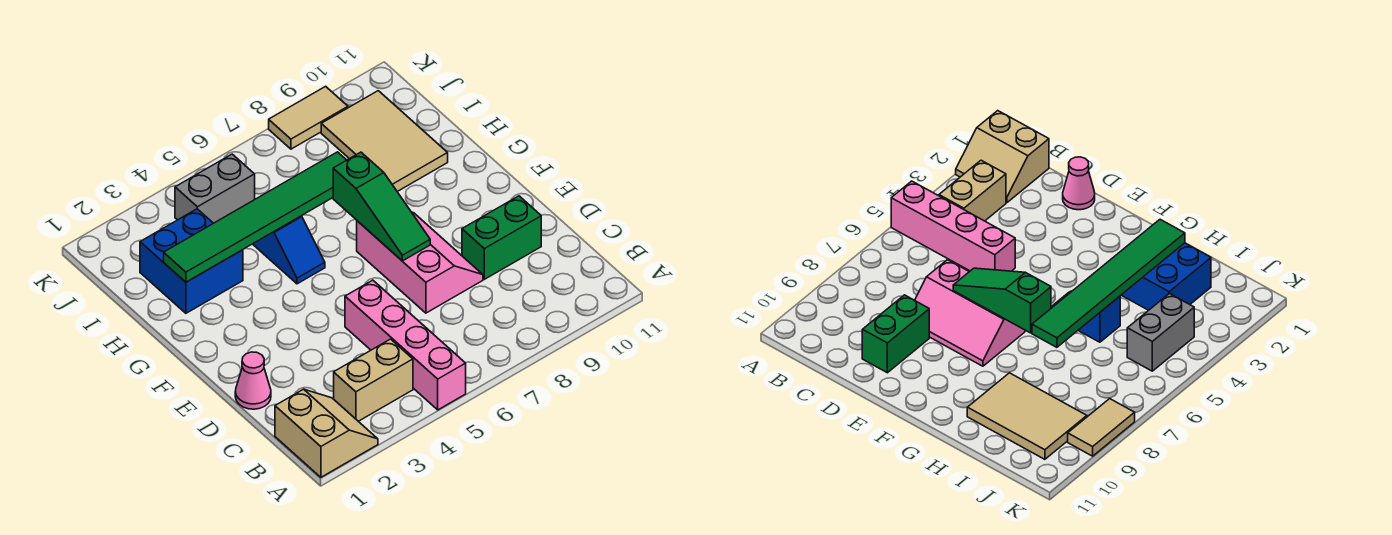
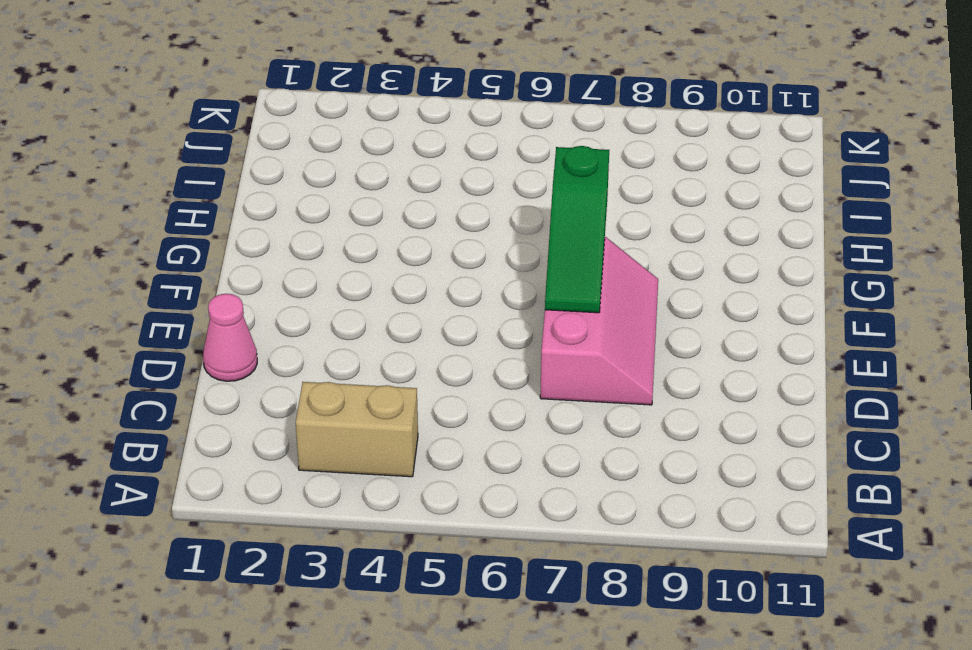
none -> tan slope A1:B2 level 1 top 1
none -> pink brick A5:D5 level 1
none -> green brick D9:D10 level 1

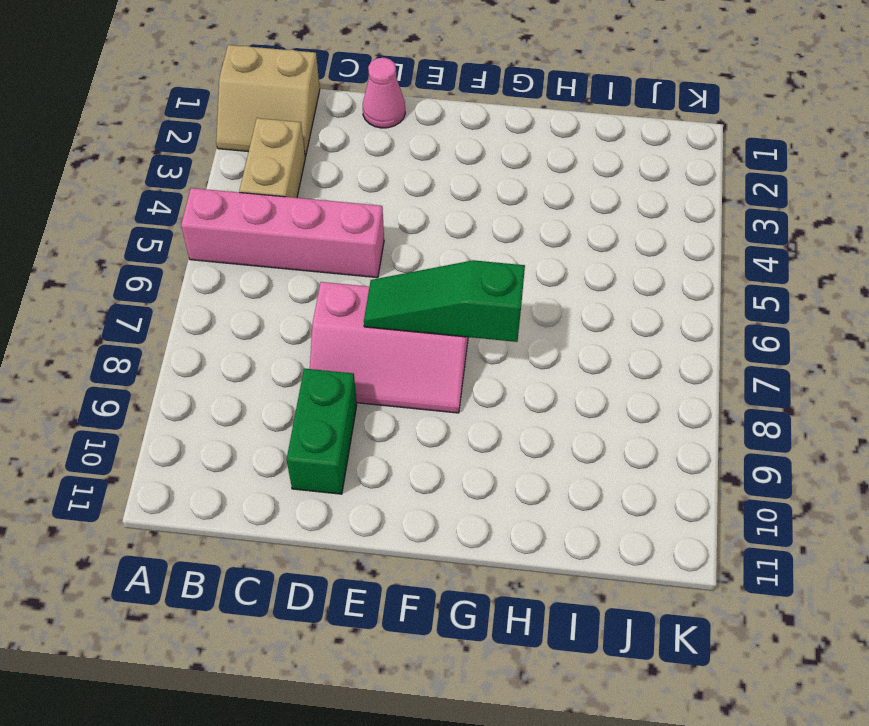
none -> blue slope G5:H5 level 1 top H
none -> blue brick H2:I3 level 1
none -> tan tile H9:J10 level 1

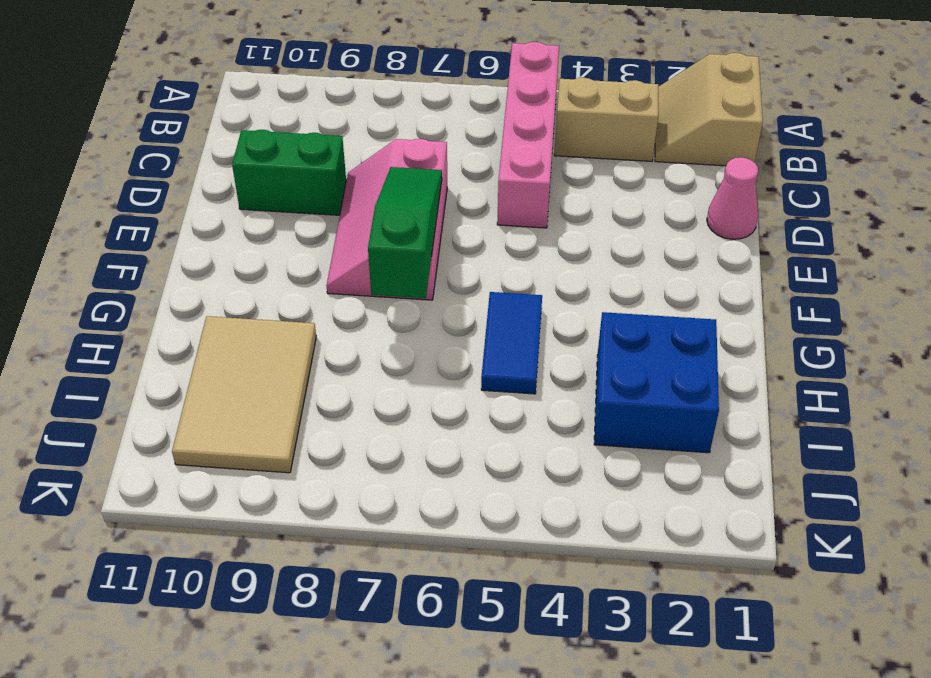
blue tile G5:H5 level 1 -> blue slope G5:H5 level 1 top H
none -> grey brick J4:J5 level 1
none -> tan tile K8:K9 level 1
none -> green tile H2:H7 level 2

